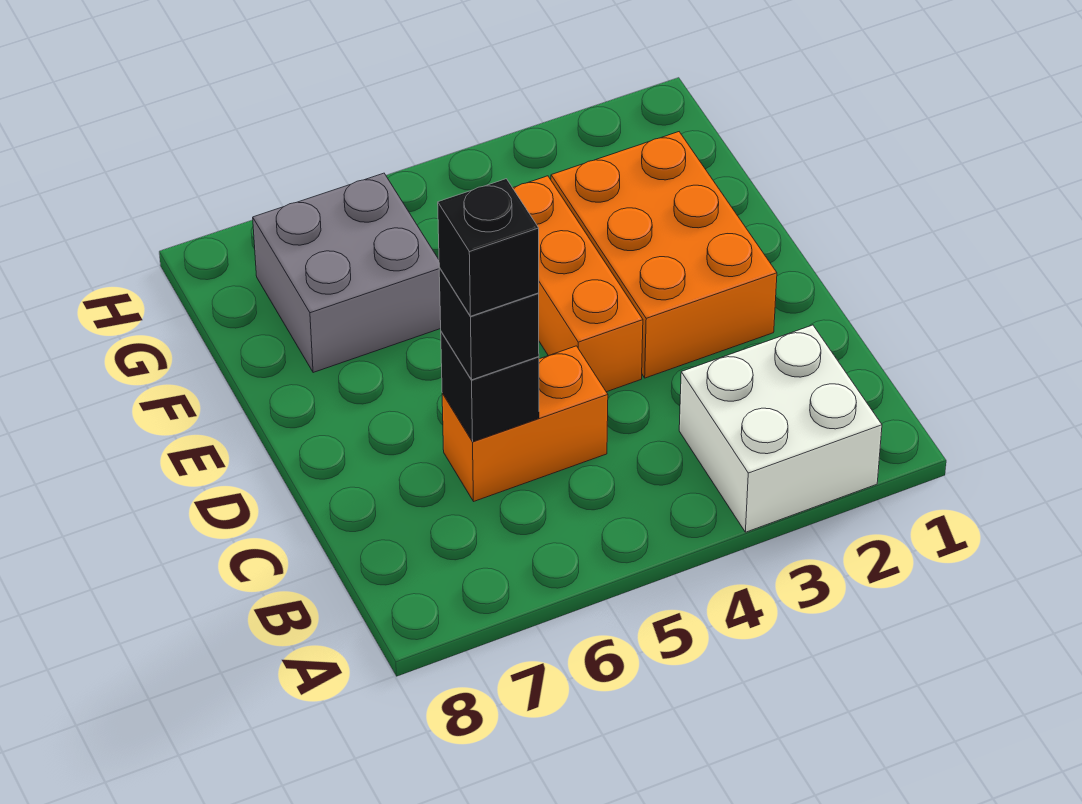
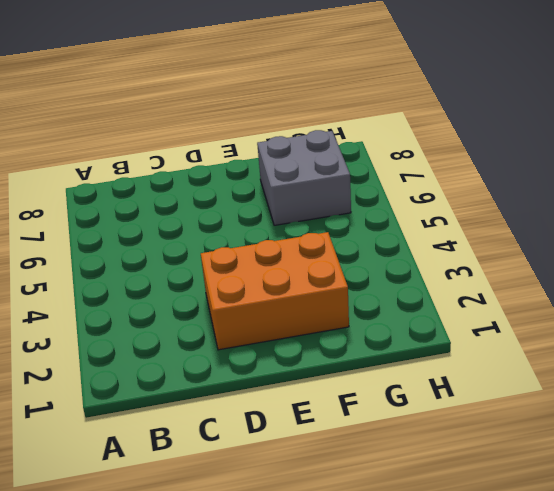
none -> white brick A2:B3 level 1
none -> orange brick C5:C6 level 1

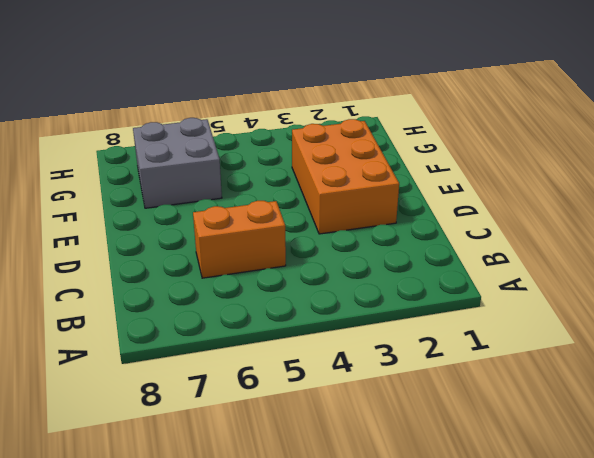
none -> white brick A2:B3 level 1
none -> orange brick D4:F4 level 1

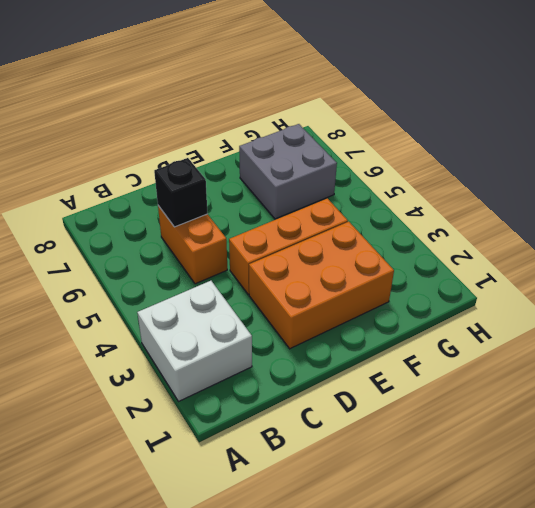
none -> black brick C6 level 3
none -> black brick C6 level 4

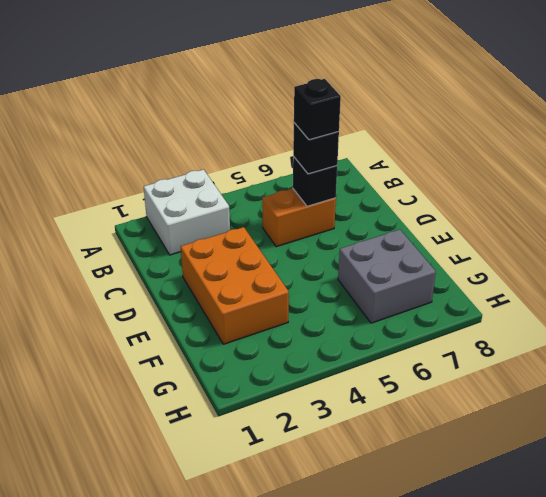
none -> orange brick D4:F4 level 1

